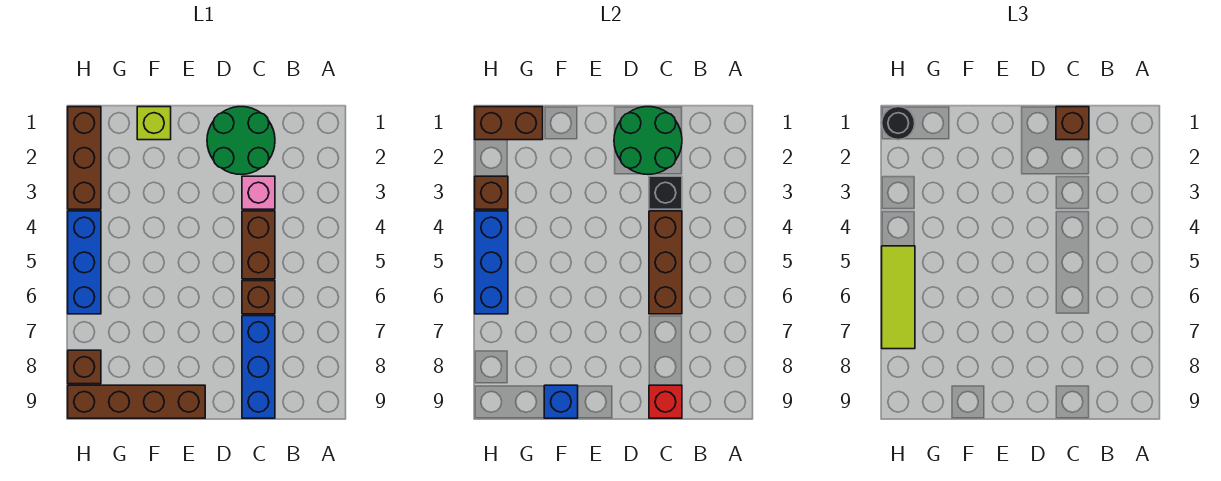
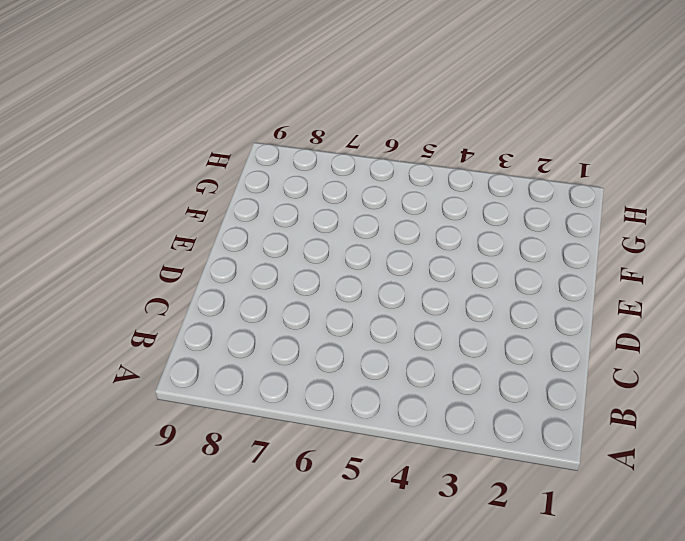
none -> green round brick C1:D2 level 1
none -> pink brick C3 level 1
none -> brown brick C4:C5 level 1

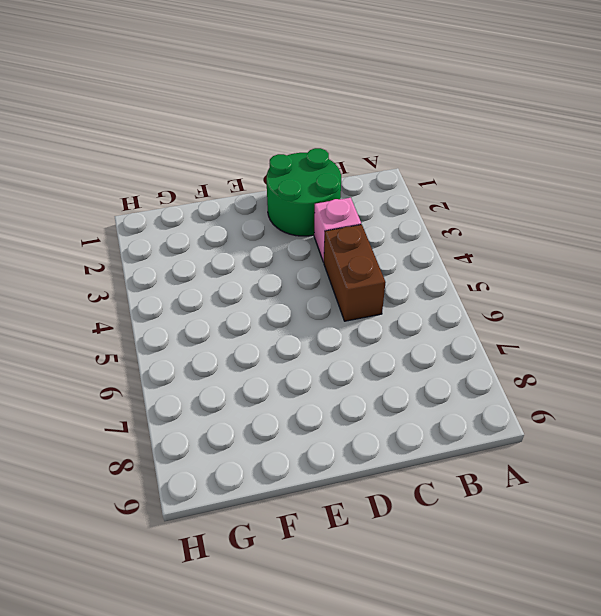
none -> brown brick C6 level 1
none -> blue brick C7:C9 level 1
none -> brown brick E9:H9 level 1

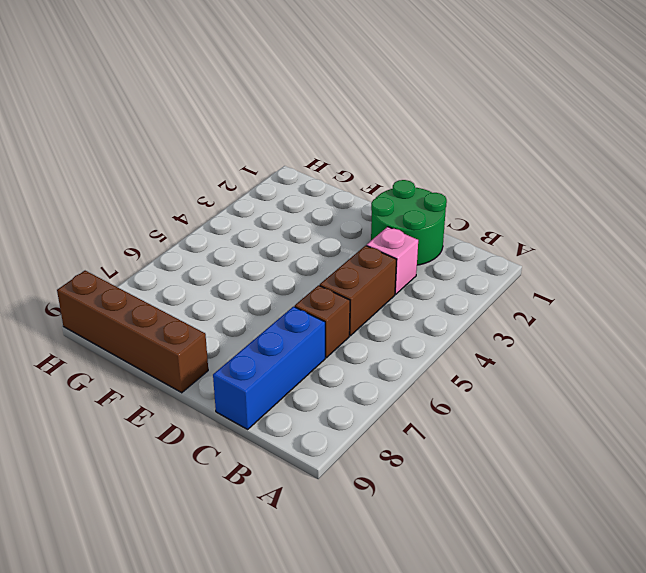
none -> lime brick F1 level 1
none -> brown brick H1:H3 level 1
none -> blue brick H4:H6 level 1

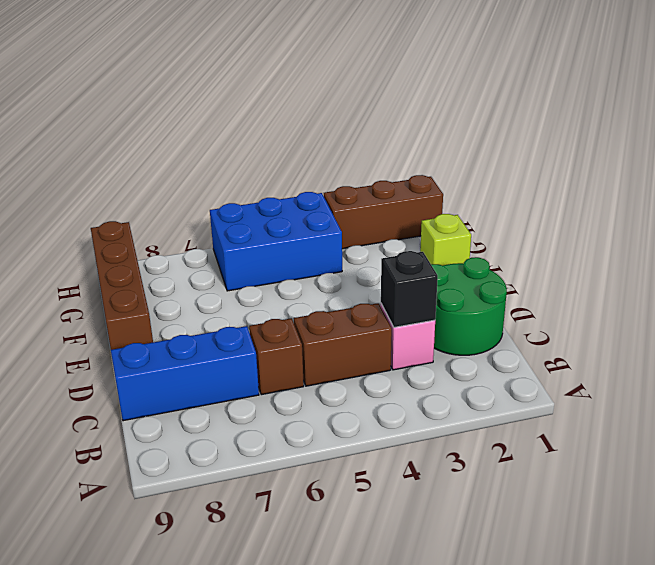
blue brick G4:H6 level 1 -> blue brick H4:H6 level 1
none -> brown brick H8 level 1
none -> green round brick C1:D2 level 2
none -> brown brick C4:C6 level 2

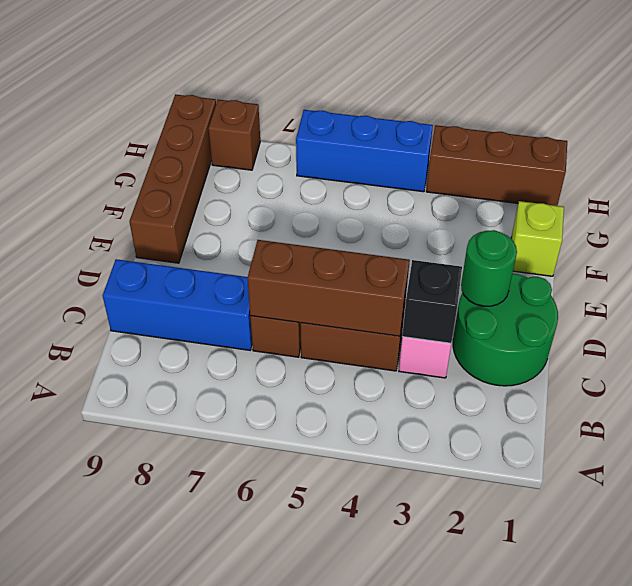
green round brick D2 level 2 -> green round brick C1:D2 level 2
none -> red brick C9 level 2
none -> blue brick F9 level 2
none -> brown brick G1:H1 level 2

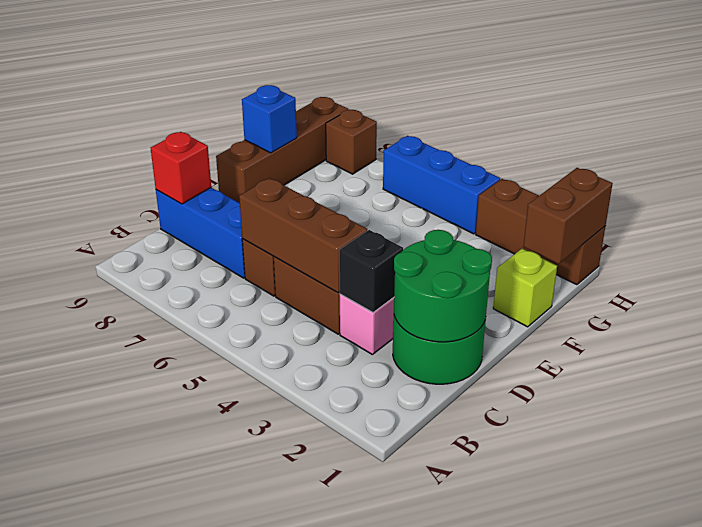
none -> brown brick H3 level 2
none -> blue brick H4:H6 level 2
none -> brown brick C1 level 3

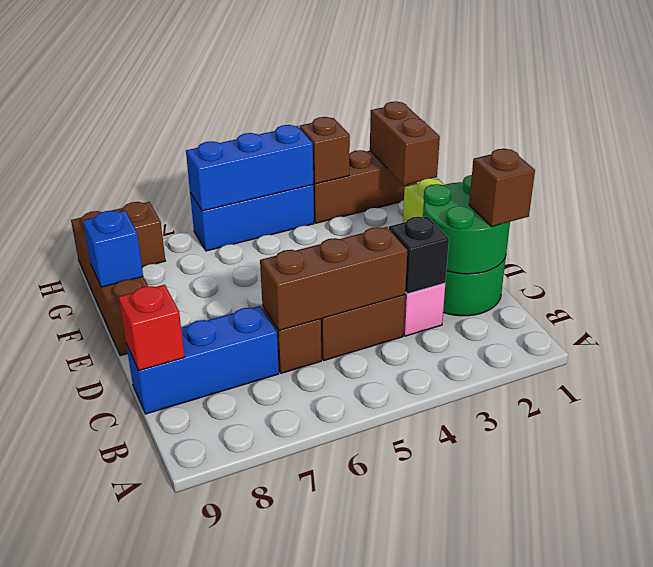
none -> black round brick H1 level 3
none -> lime tile H5:H7 level 3

